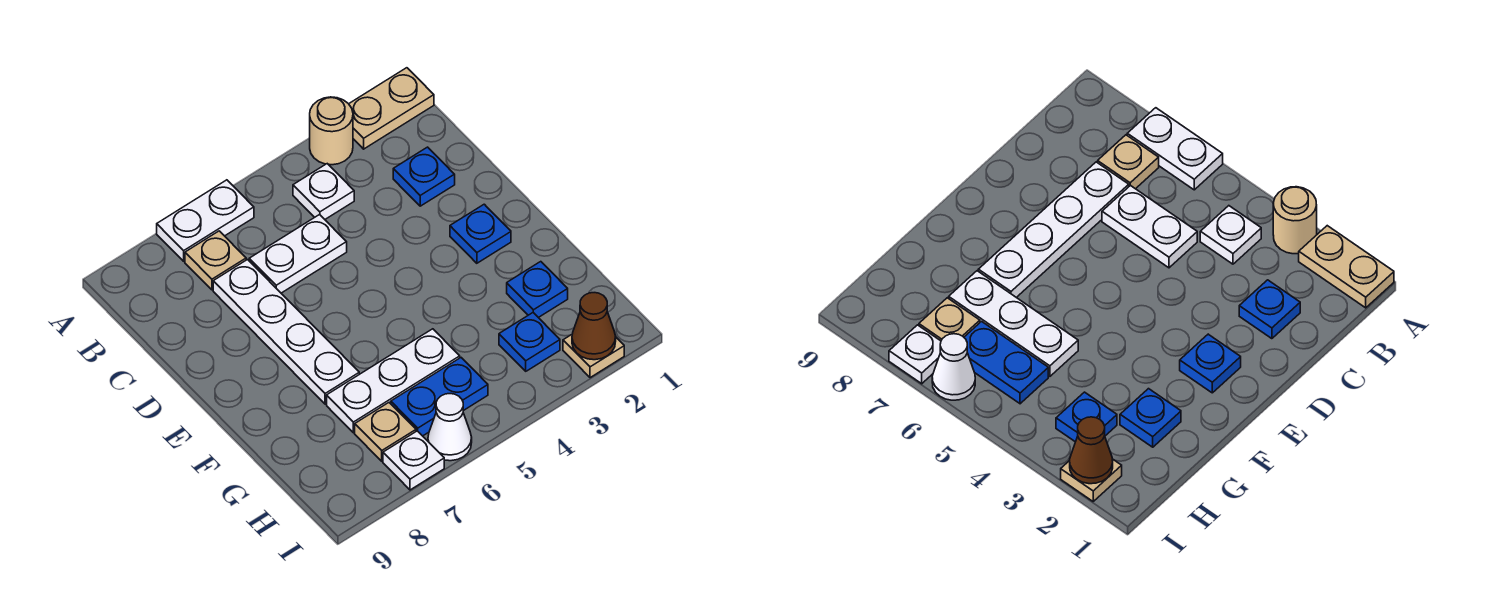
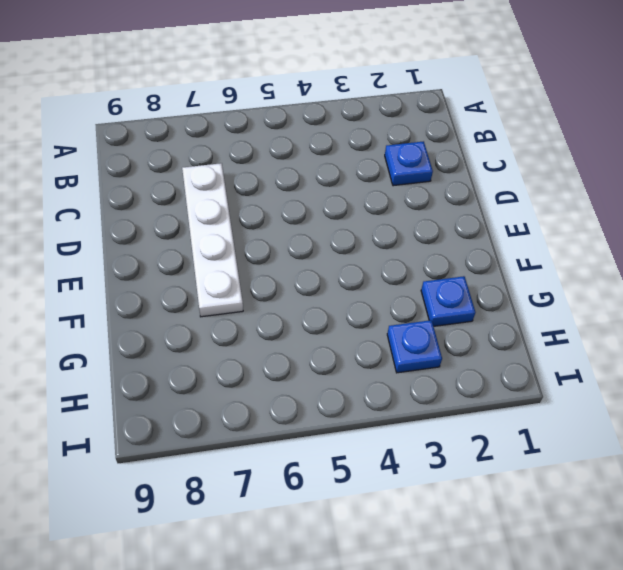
none -> tan plate A1:A2 level 1
none -> tan round brick A3 level 1
none -> white plate A6:A7 level 1

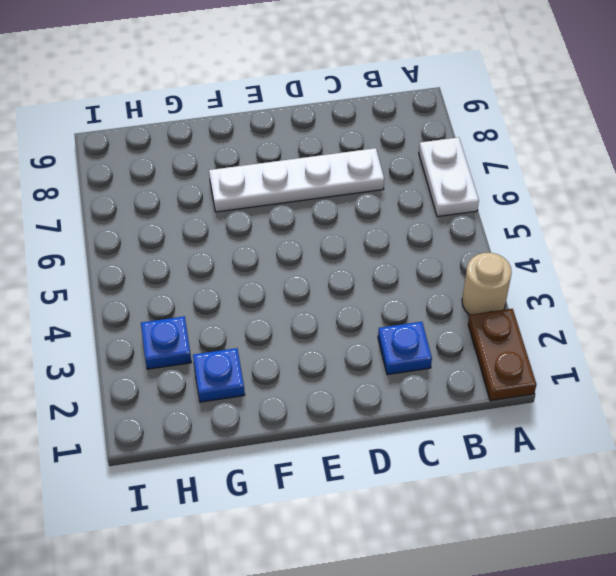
brown plate A1:A2 level 1 -> tan plate A1:A2 level 1
none -> white plate B4 level 1
none -> tan plate B7 level 1
none -> white plate C5:C6 level 1

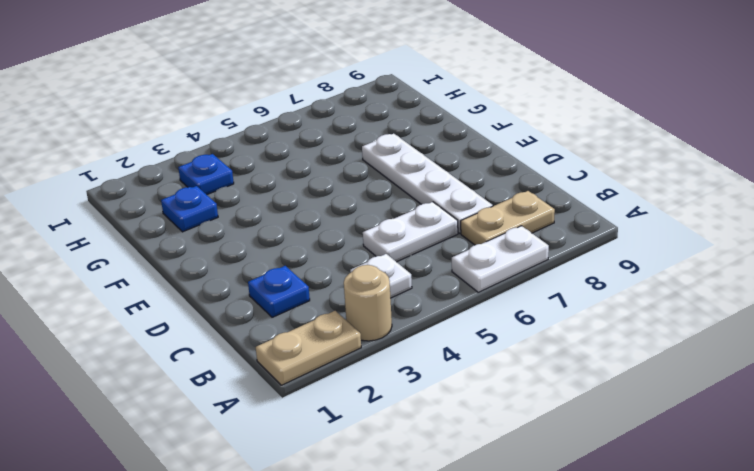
tan plate B7:B8 level 1 -> tan plate B7 level 1
none -> blue plate E2 level 1
none -> white plate G5:G7 level 1
none -> blue plate H5:H6 level 1

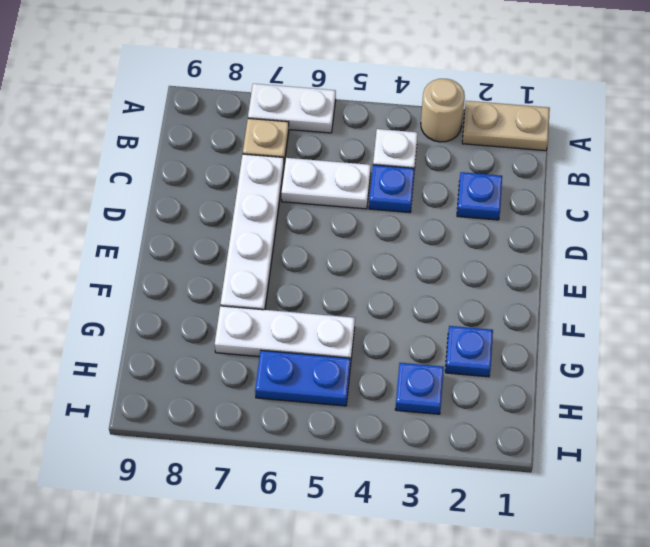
blue plate C4 level 1 -> blue plate E2 level 1
none -> tan plate H7 level 1
none -> tan plate I2 level 1
none -> white cone I6 level 1

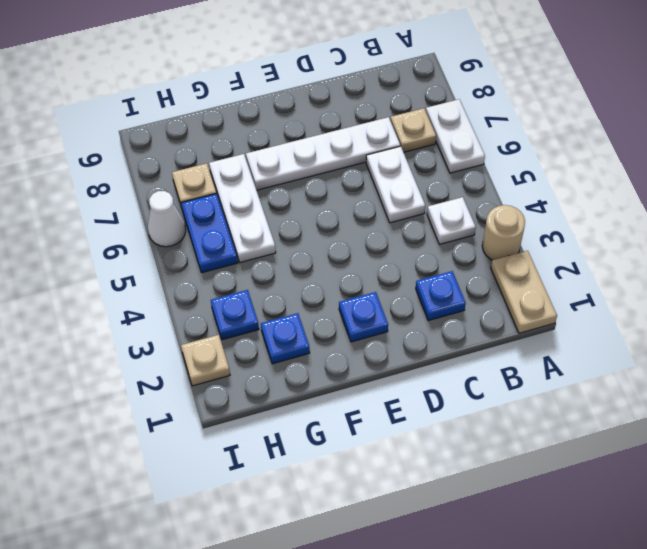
none -> white plate I7 level 1
none -> brown cone I2 level 2

